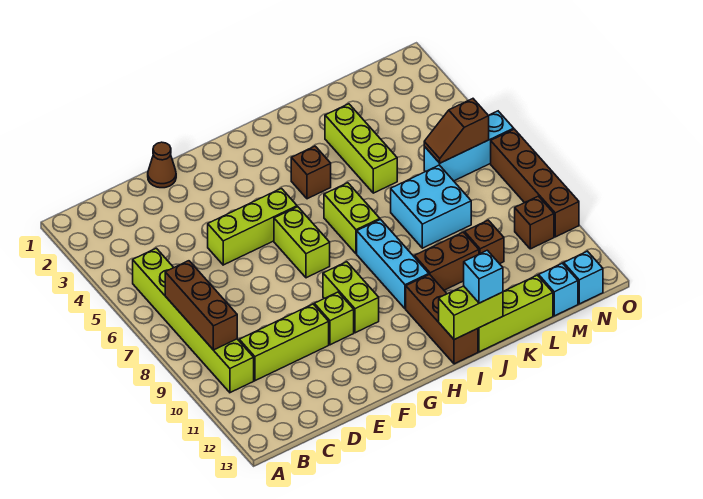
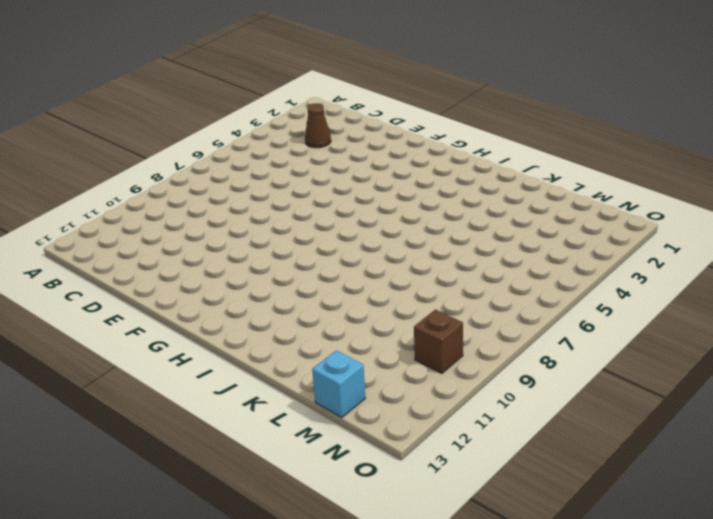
brown cone C3 level 1 -> brown cone E1 level 1
none -> lime brick B5:B10 level 1
none -> lime brick C10:E10 level 1
none -> lime brick E5:G5 level 1

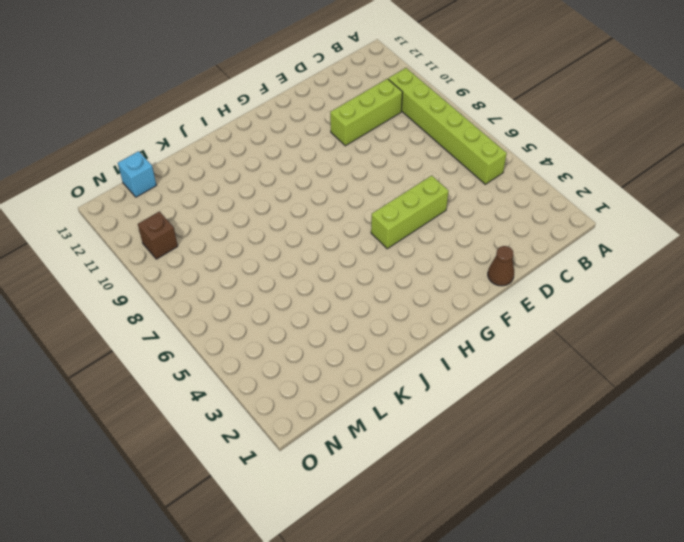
none -> lime brick F10 level 1
none -> lime brick G6:G7 level 1
none -> lime brick G9:G10 level 1

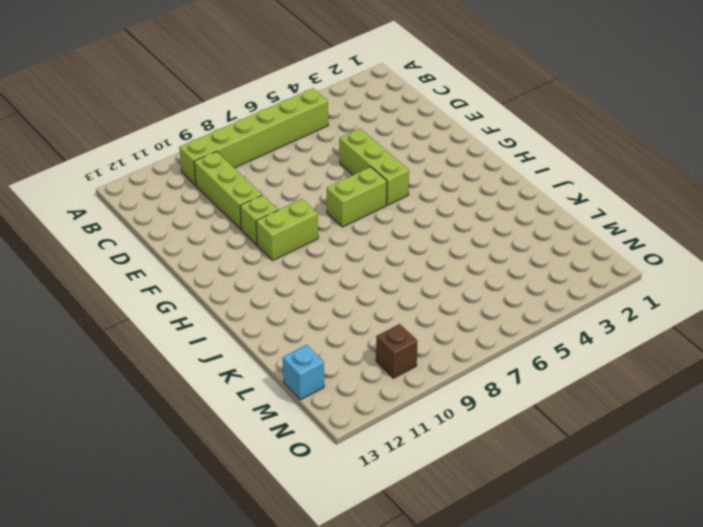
none -> brown cone E1 level 1
none -> brown brick I4 level 1
none -> lime brick I6:I7 level 1

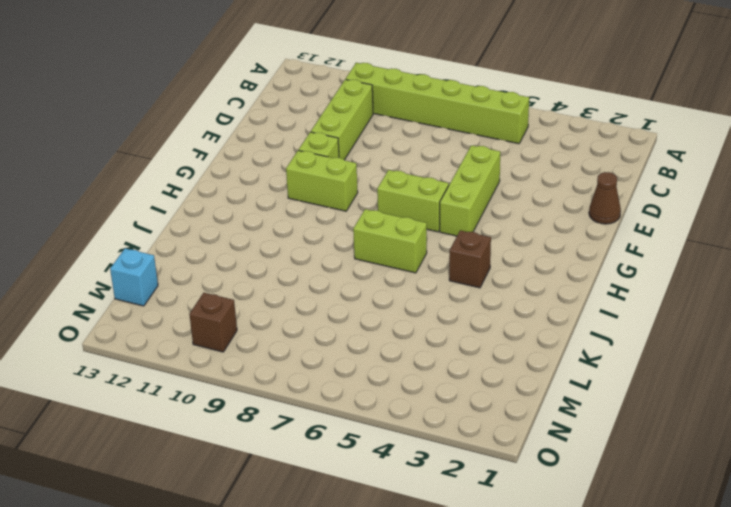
none -> cyan brick I8:I10 level 1
none -> brown brick I11:I13 level 1
none -> brown brick J10:K10 level 1

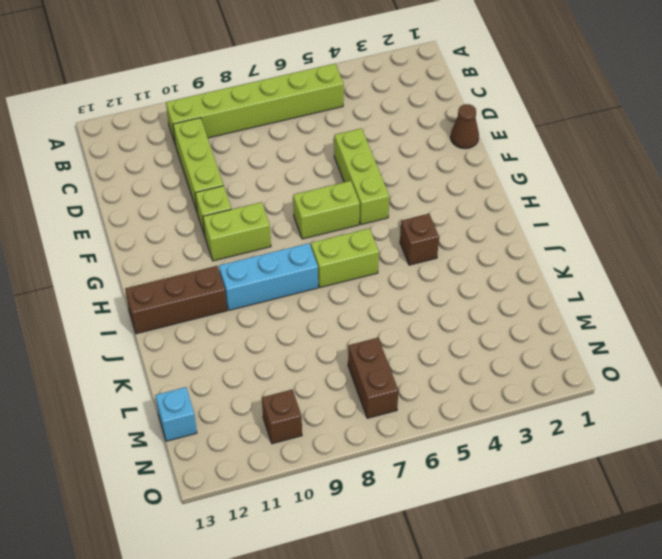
brown brick M7:N7 level 1 -> brown brick J10:K10 level 1
none -> lime brick J13:L13 level 1
none -> lime brick K3:K5 level 1
none -> cyan brick K7:L8 level 1

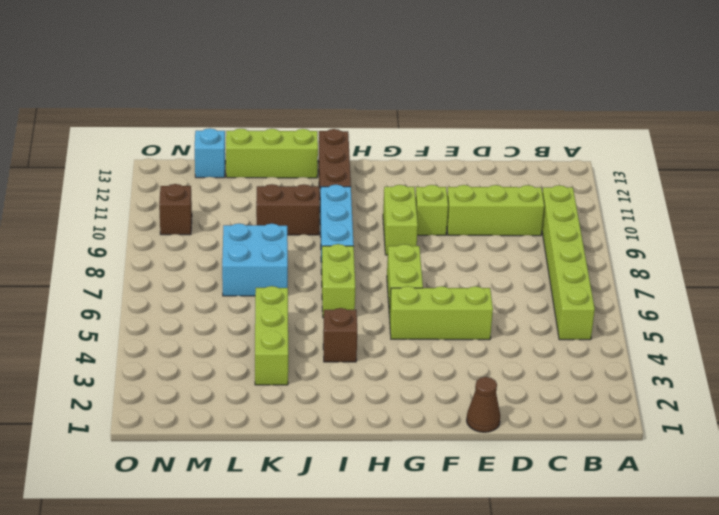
none -> brown brick L10 level 1
none -> cyan brick M6:O6 level 1
none -> cyan brick N13 level 1

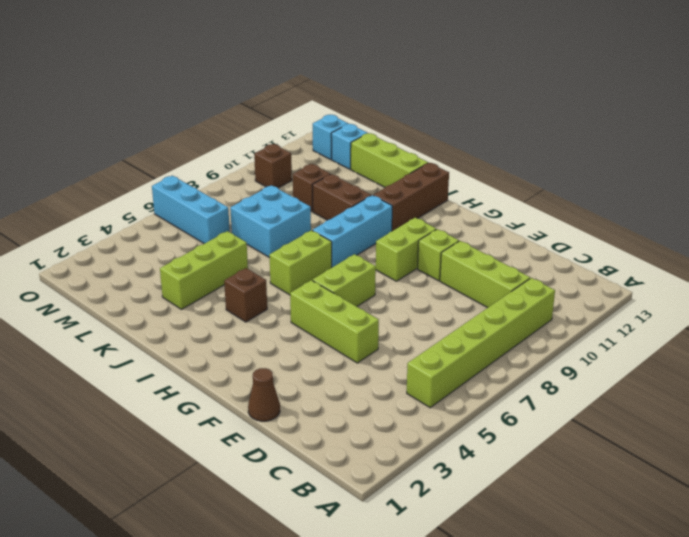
none -> brown brick O7:O10 level 1
none -> brown brick B7:B9 level 2
none -> lime brick I13:J13 level 2

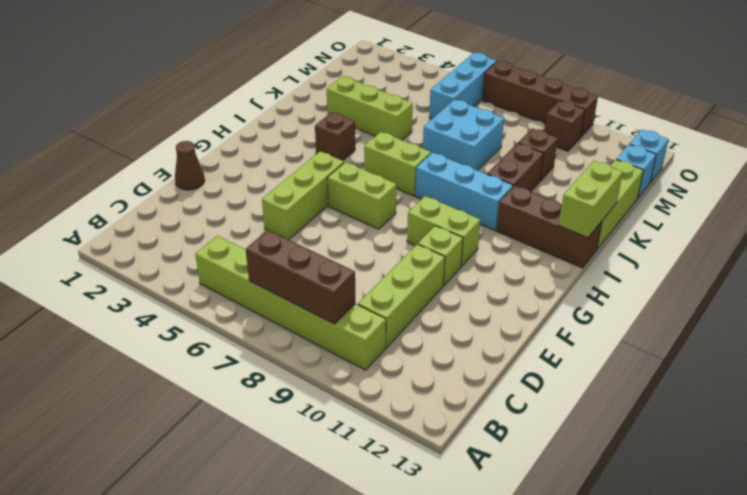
none -> brown slope M6:N6 level 2 top N
none -> cyan brick J13 level 3

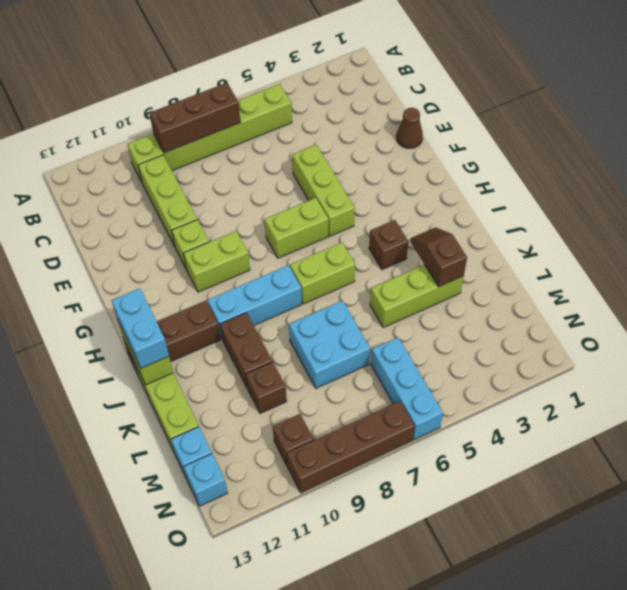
cyan brick I13:J13 level 3 -> cyan brick J13 level 3
brown slope J3:K3 level 2 top K -> brown slope M6:N6 level 2 top N

